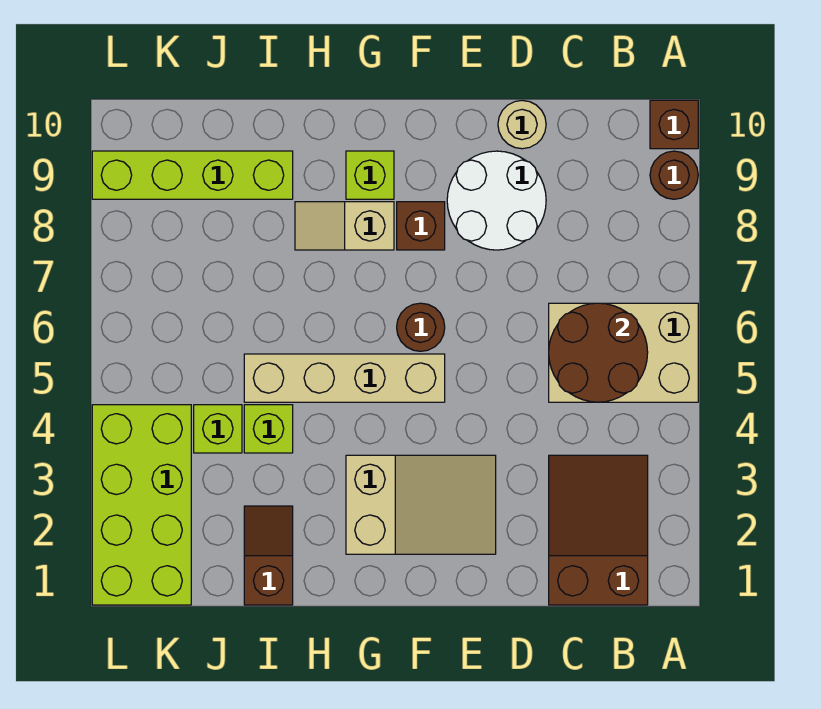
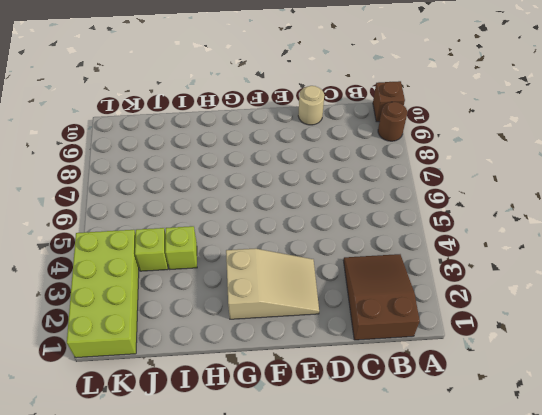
none -> tan brick A5:C6 level 1
none -> white round brick D8:E9 level 1
none -> tan brick F5:I5 level 1

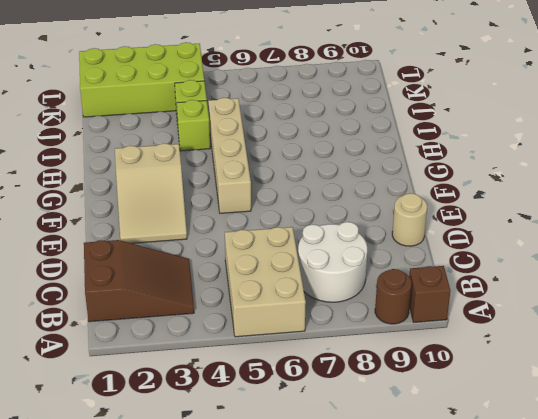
white round brick B7:C8 level 1 -> white round brick D8:E9 level 1
none -> brown round brick F6 level 1
none -> brown brick F8 level 1
none -> tan slope G8:H8 level 1 top G

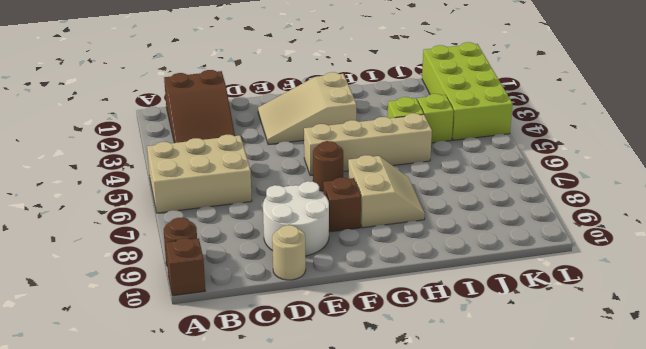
tan slope G7:H8 level 1 top G -> tan slope G8:H8 level 1 top G
none -> lime brick G9 level 1
none -> brown slope I1:I2 level 1 top 1
none -> lime brick I9:L9 level 1

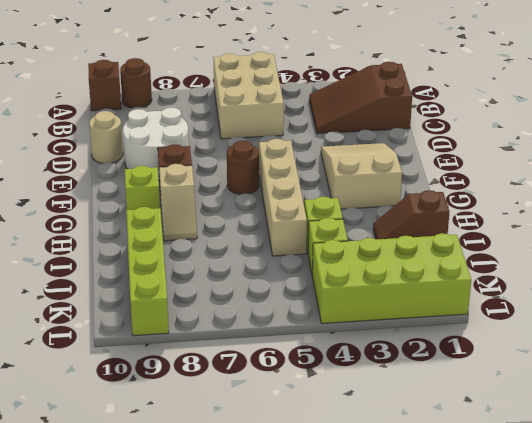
none -> brown round brick B5:C6 level 2

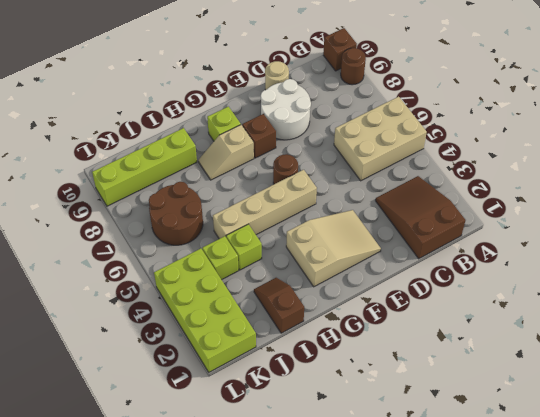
brown round brick J6:K7 level 1 -> brown round brick B5:C6 level 2

